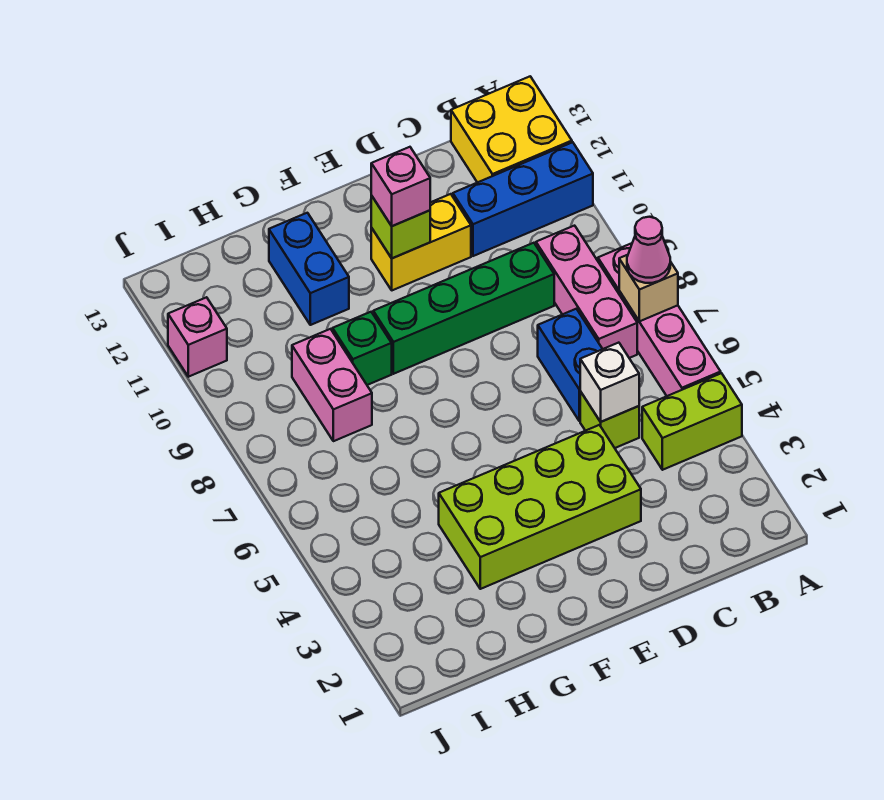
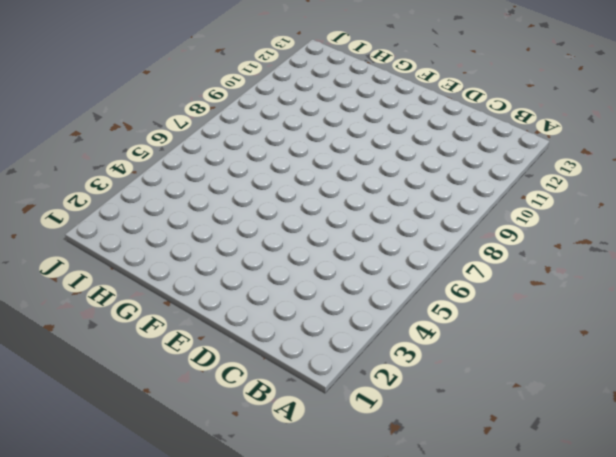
none -> lime brick A4:B4 level 1
none -> pink brick A5:A8 level 1
none -> blue brick A11:C11 level 1

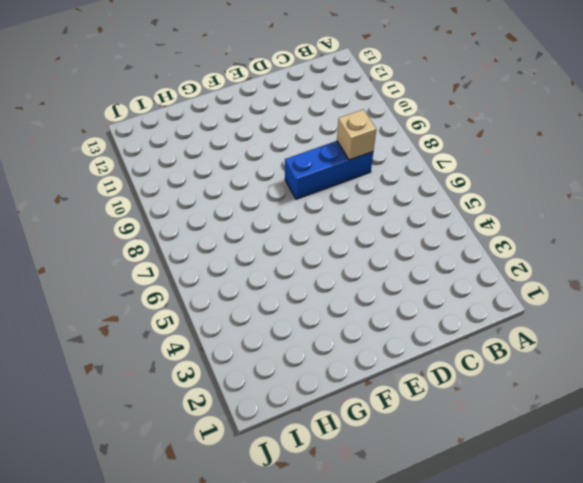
blue brick C8:E8 level 1 -> blue brick A11:C11 level 1
tan brick C8 level 2 -> tan brick A7 level 2
none -> lime brick A4:B4 level 1
none -> pink brick A5:A8 level 1
none -> yellow brick A12:B13 level 1

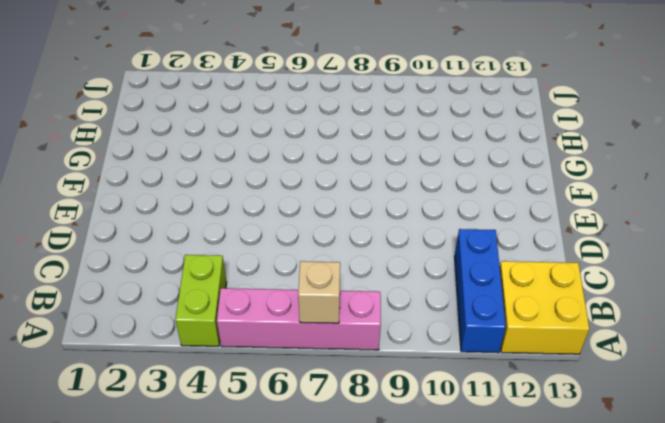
none -> pink brick B7:B9 level 1
none -> lime brick C5 level 1
none -> blue brick C6:C7 level 1

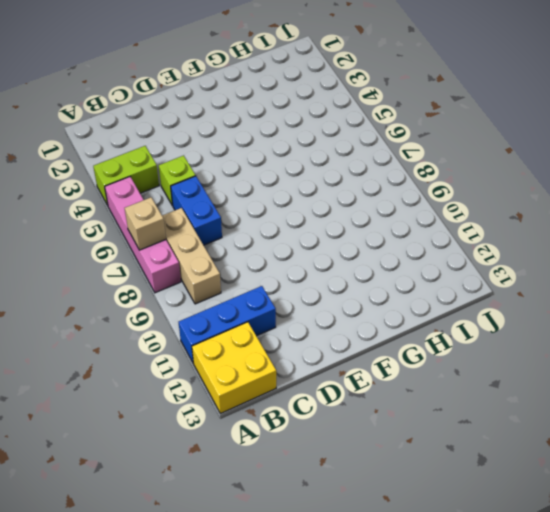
tan brick B7:B9 level 1 -> pink brick B7:B9 level 1
none -> green brick C9:F9 level 1
none -> lime brick D3:G4 level 1
none -> yellow brick D11:E11 level 1

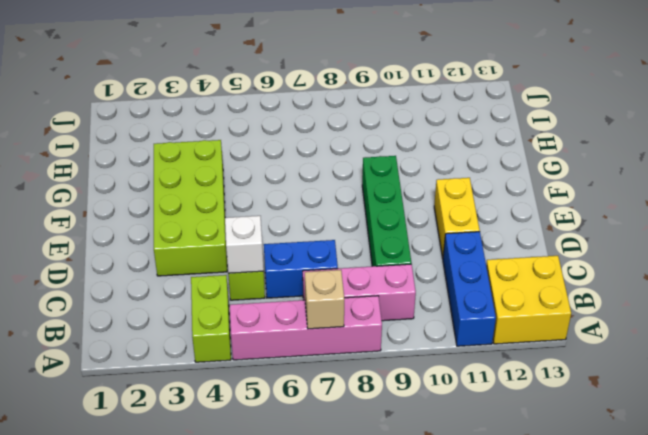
none -> green brick G9 level 1
none -> blue brick G11:G12 level 1
none -> pink brick H8:H9 level 1

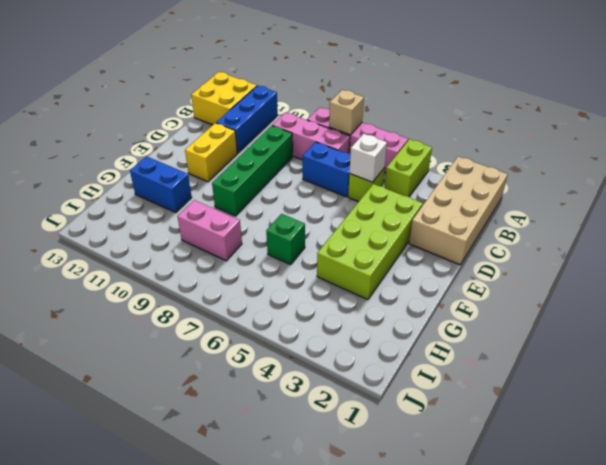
tan brick A1:D2 level 1 -> none
green brick G6 level 1 -> green brick G9 level 1
none -> pink brick J11 level 1
none -> lime brick E11 level 2
none -> pink cone A7 level 3

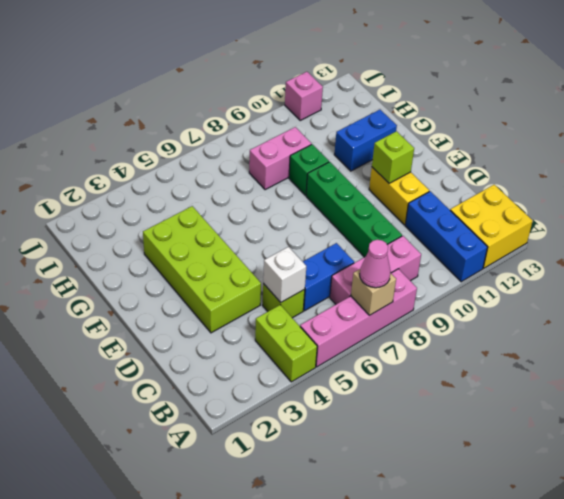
none -> pink brick E11 level 3

